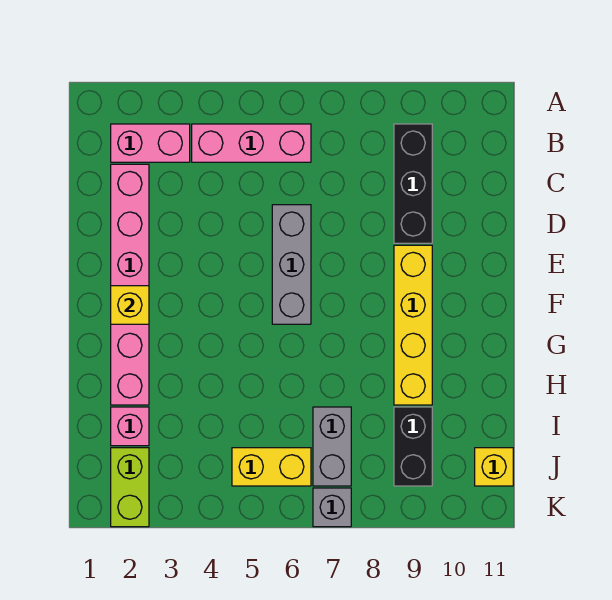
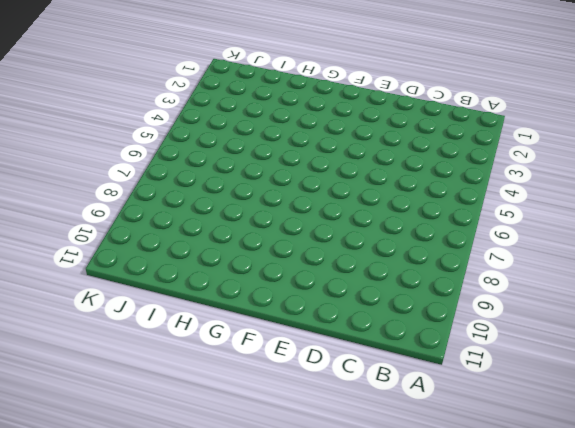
none -> pink brick B2:B3 level 1
none -> pink brick B4:B6 level 1
none -> black brick B9:D9 level 1

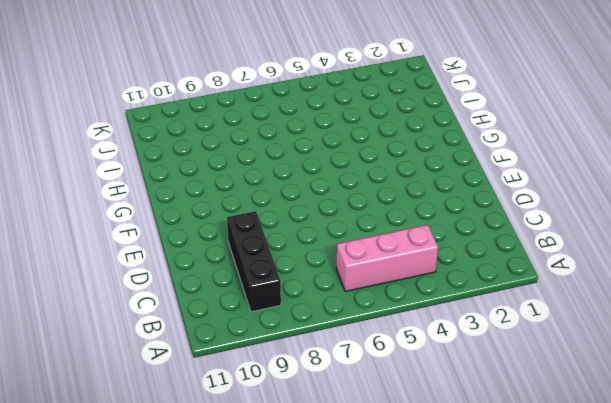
none -> pink brick B2:B3 level 1
none -> pink brick C2:H2 level 1
none -> grey brick D6:F6 level 1

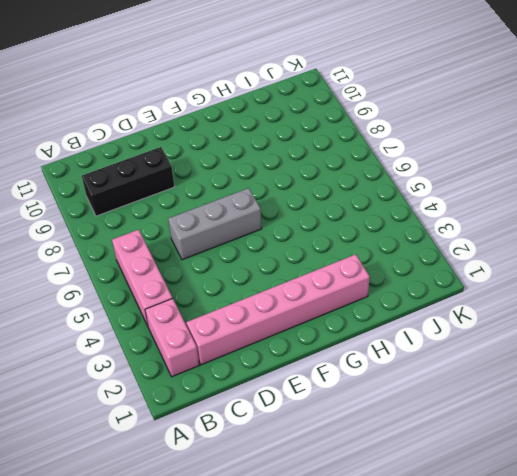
none -> yellow brick E9:H9 level 1
none -> pink brick I2 level 1
none -> grey brick I7:J7 level 1

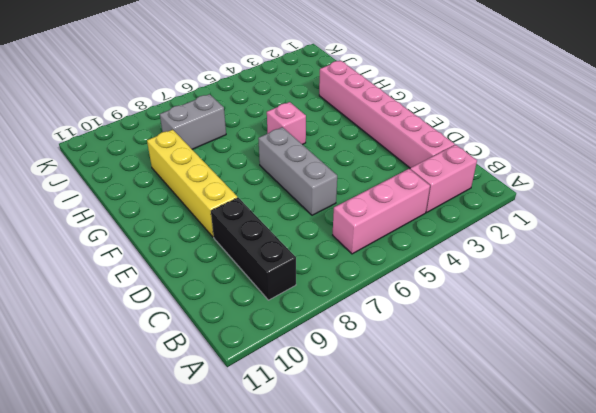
pink brick G5 level 1 -> pink brick I2 level 1
grey brick I7:I8 level 1 -> grey brick I7:J7 level 1
none -> black brick I9:J9 level 1
none -> lime brick J2:K2 level 1
none -> yellow brick J5:J6 level 1

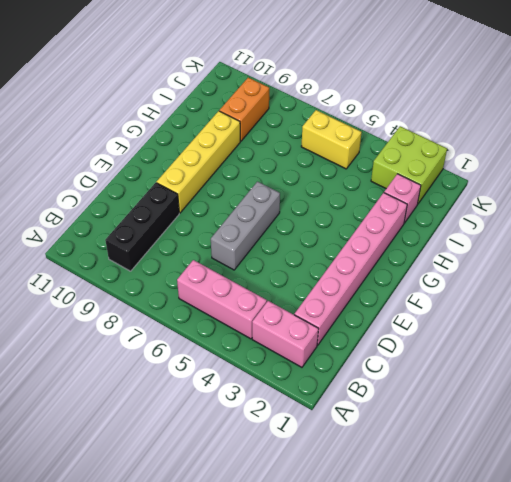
orange brick I9:J9 level 1 -> black brick I9:J9 level 1
lime brick J2:K3 level 1 -> lime brick J2:K2 level 1
none -> grey brick I7:J7 level 1
none -> yellow brick J11 level 1
none -> grey brick K7 level 1

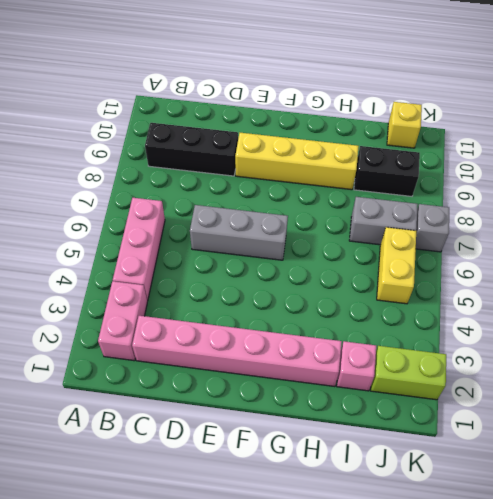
none -> yellow brick F2 level 2

